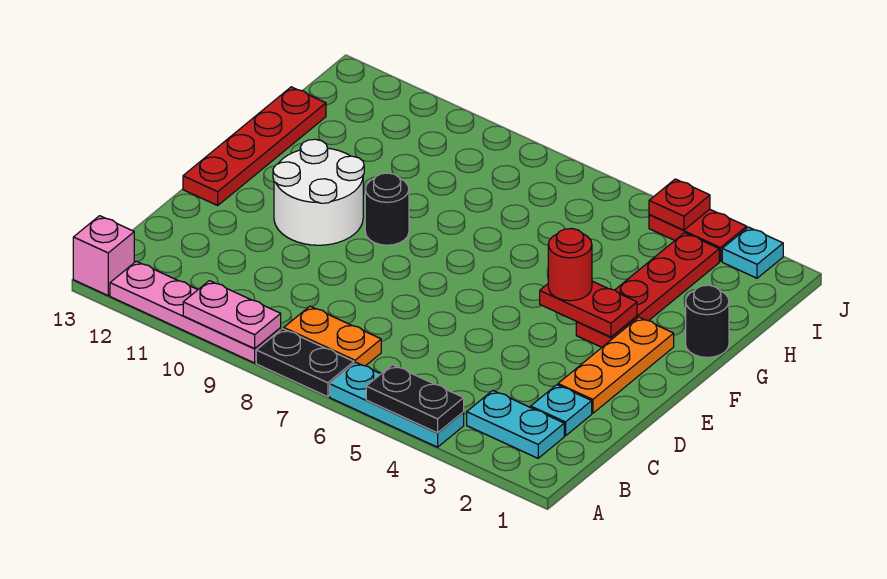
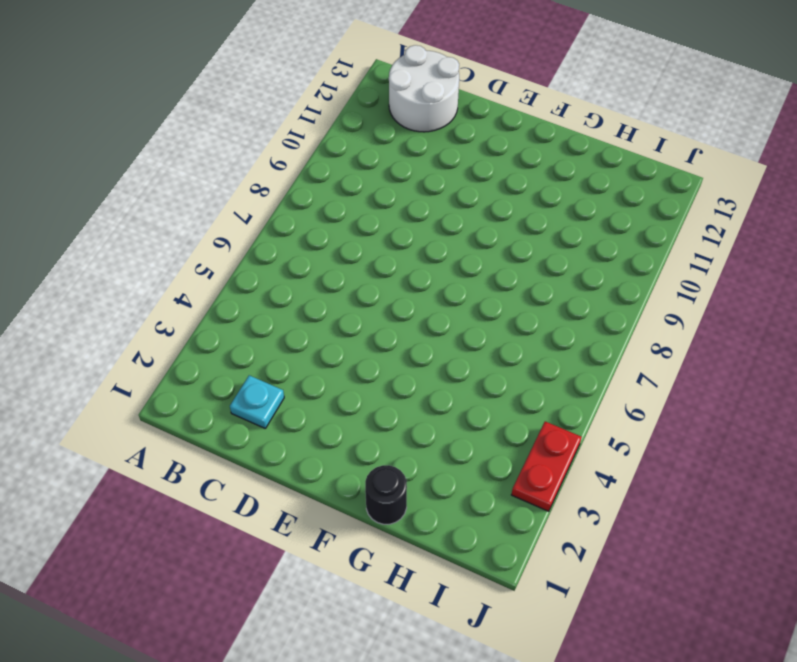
white round brick B12:C13 level 1 -> white round brick E10:F11 level 1
none -> cyan plate A4:A6 level 1
none -> black plate A7:A8 level 1
none -> pink plate A9:A12 level 1

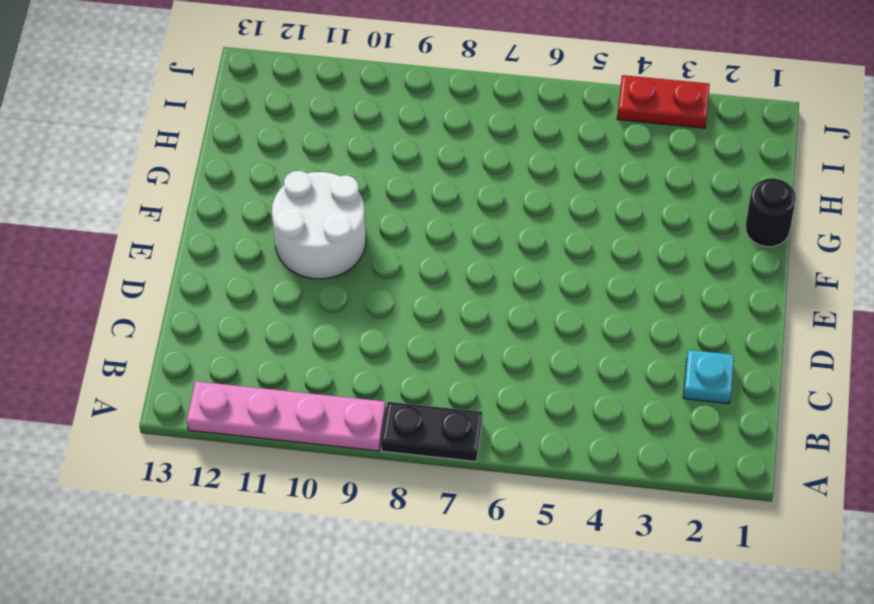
none -> cyan plate A4:A6 level 1
none -> pink brick A13 level 1
none -> cyan plate B2:B3 level 1

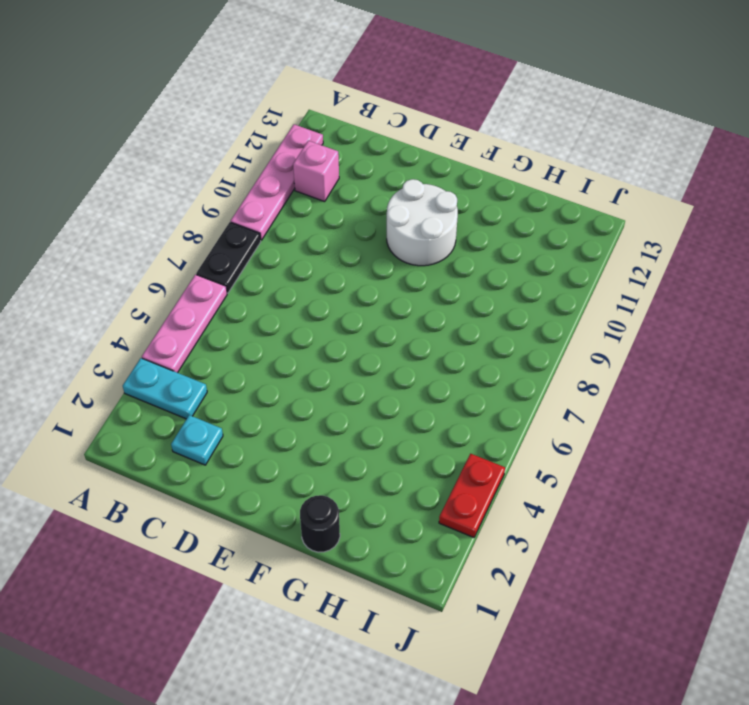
cyan plate A3:B3 level 1 -> cyan plate B2:B3 level 1
pink plate A4:A6 level 1 -> cyan plate A4:A6 level 1
pink brick B11 level 1 -> pink brick A13 level 1
none -> orange plate B7:B8 level 1
none -> orange plate D2:F2 level 1
none -> red plate E13:H13 level 1

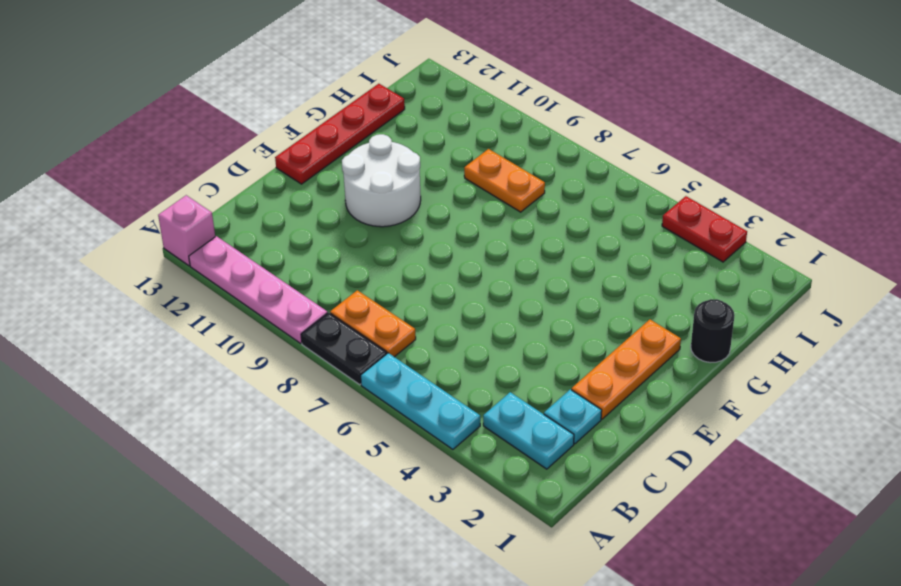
orange plate H8:H9 level 1 -> none
none -> red plate F3:I3 level 1
none -> black round brick F9 level 1
none -> cyan plate J2 level 1

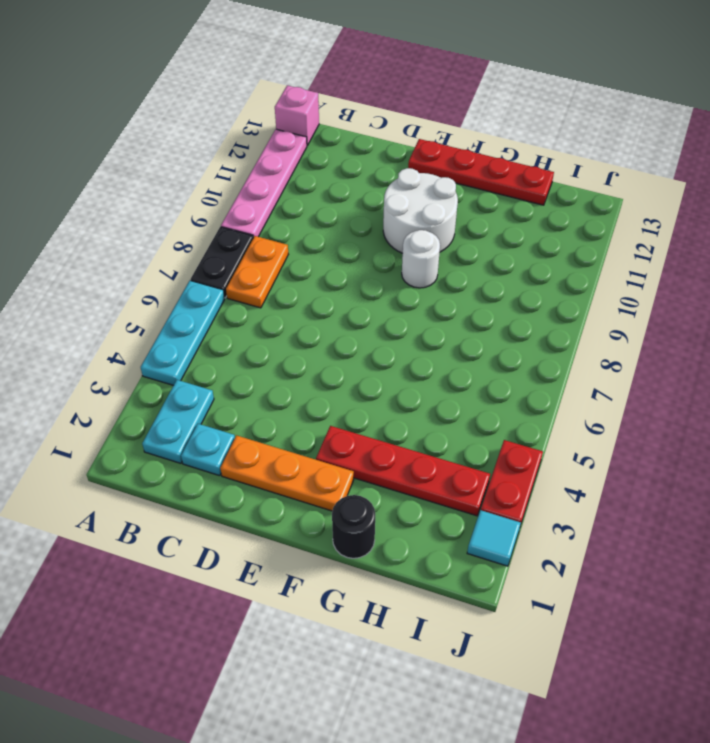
white round brick F9 level 1 -> black round brick F9 level 1
cyan tile J2 level 1 -> cyan plate J2 level 1
none -> black plate A4:A5 level 2
none -> pink plate A9:A10 level 2
none -> red plate F3:F4 level 2

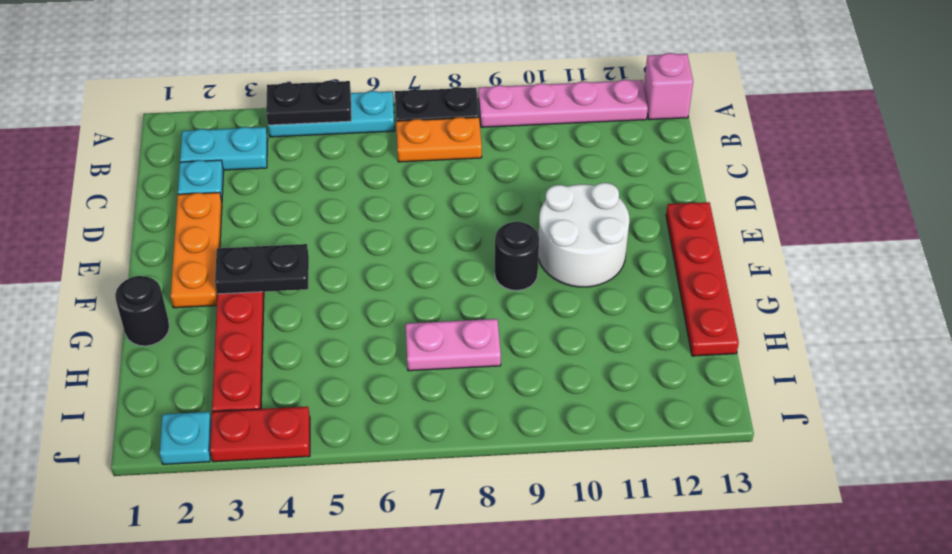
black plate F3:F4 level 2 -> red plate F3:F4 level 2
pink plate H7:H8 level 1 -> pink plate A9:A10 level 2
none -> red plate J4 level 2
none -> red round brick F4 level 3

